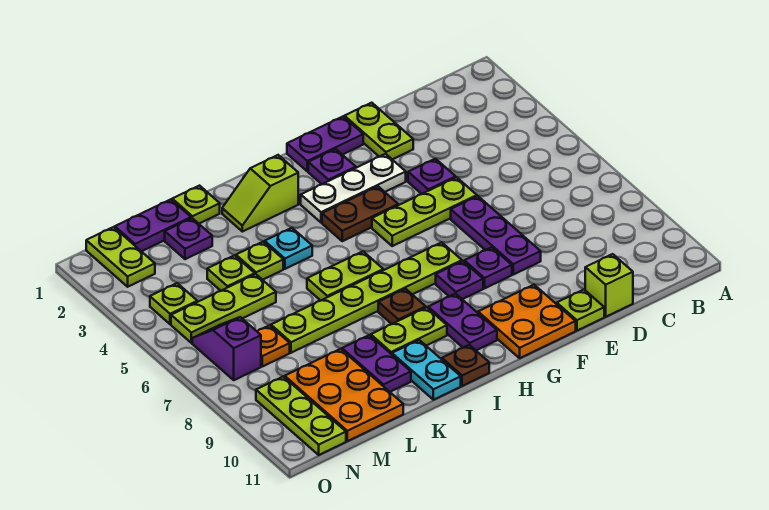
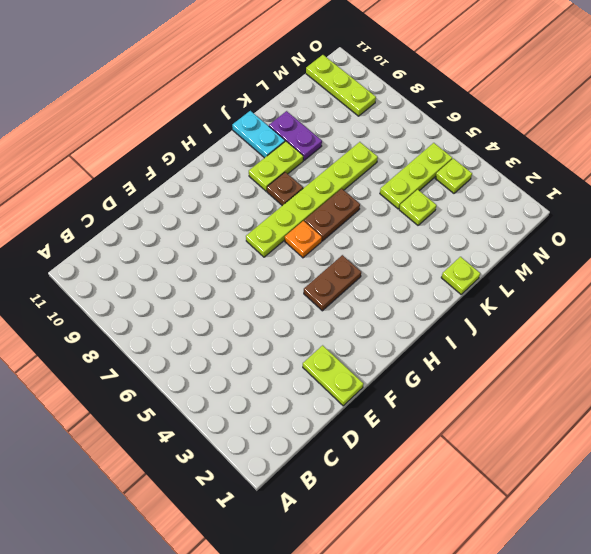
orange plate H6 level 1 -> orange plate M7 level 1
brown plate I6:J6 level 1 -> lime plate I6:J6 level 1
none -> lime brick D11 level 1
none -> purple plate E4 level 1
none -> lime plate E5:G5 level 1
none -> purple plate E6:E8 level 1

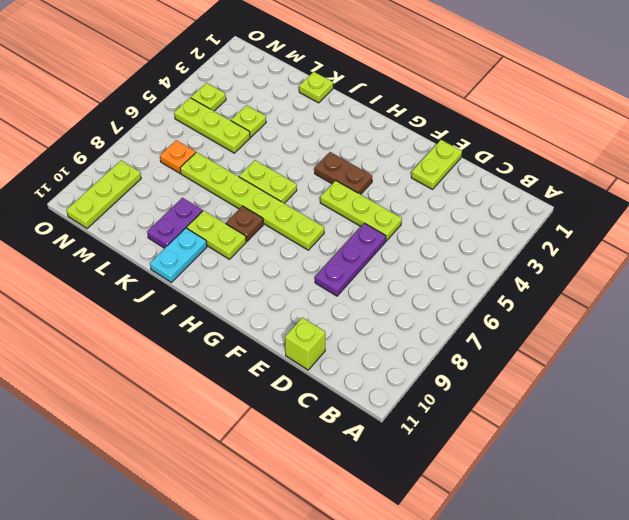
none -> purple plate E4 level 1
none -> lime plate E11 level 1
none -> purple plate F1:G1 level 1
none -> white plate F3:H3 level 1

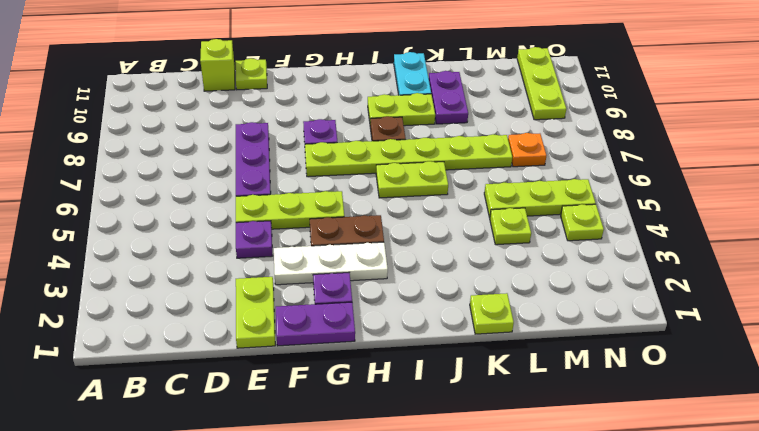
none -> purple plate F8 level 1
none -> orange plate F10:G11 level 1
none -> purple plate H9:H10 level 1
none -> lime slope I2:J2 level 1 top I

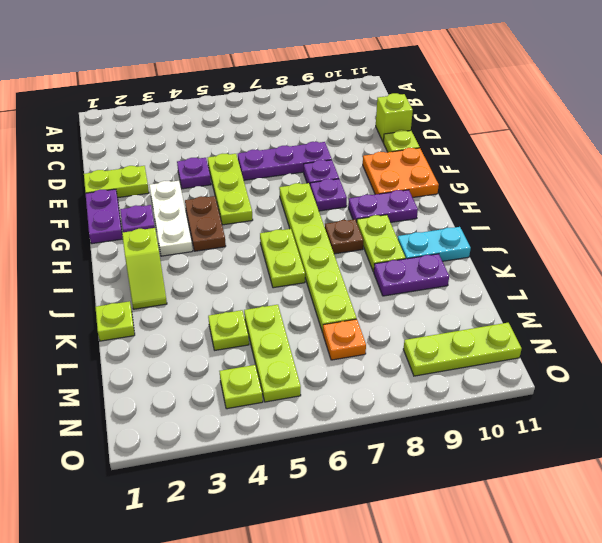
none -> brown plate I11 level 1
none -> cyan plate J4 level 1
none -> lime plate K4 level 1
none -> purple plate L1:M1 level 1

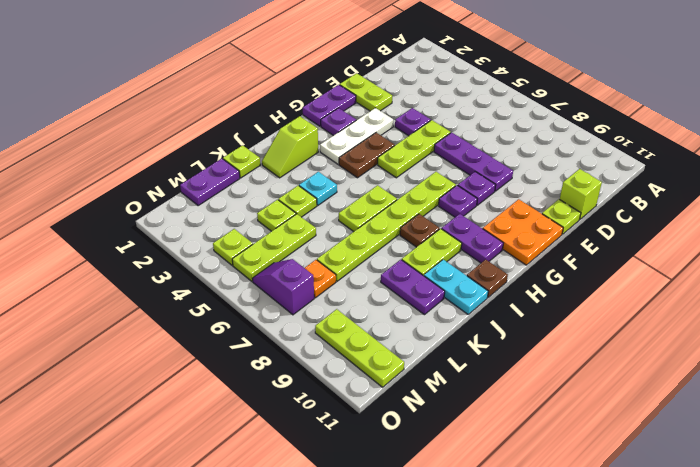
none -> purple plate L2 level 1
none -> orange plate L9:M11 level 1
none -> lime plate N1:N2 level 1

